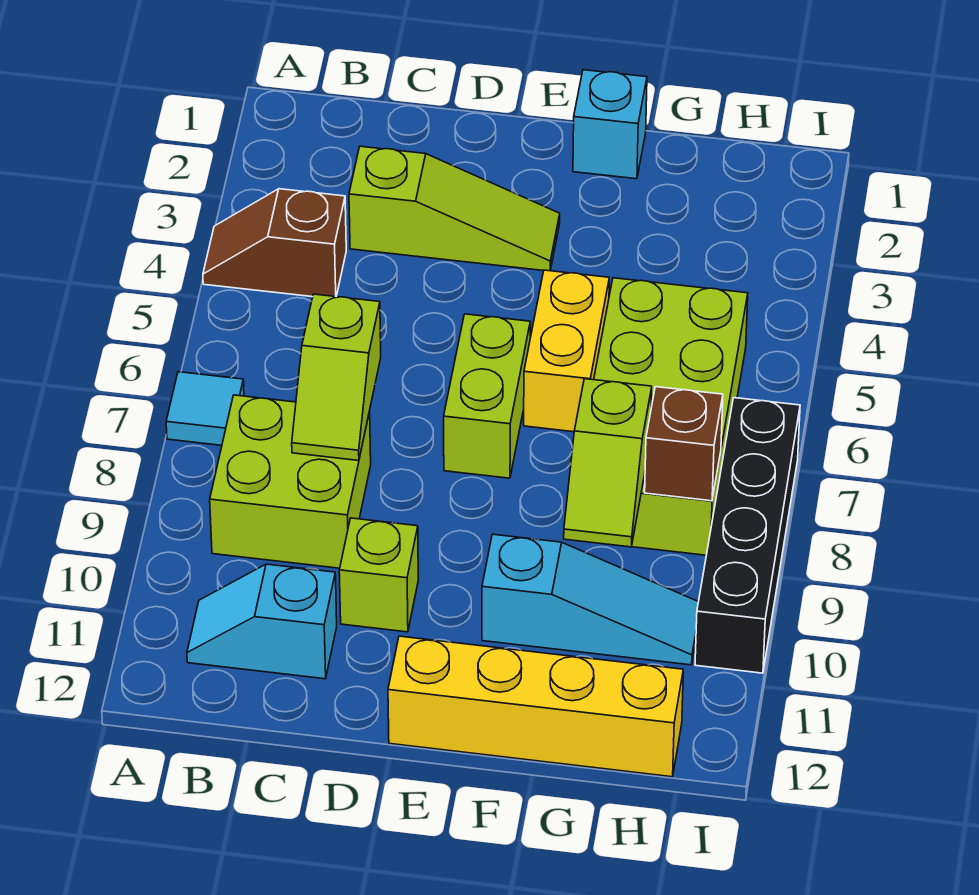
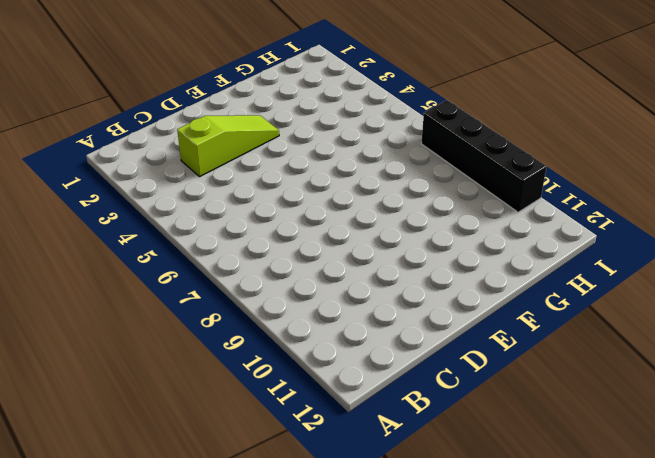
none -> brown slope A4:B4 level 1 top B
none -> cyan tile A7 level 1
none -> lime brick B8:C9 level 1

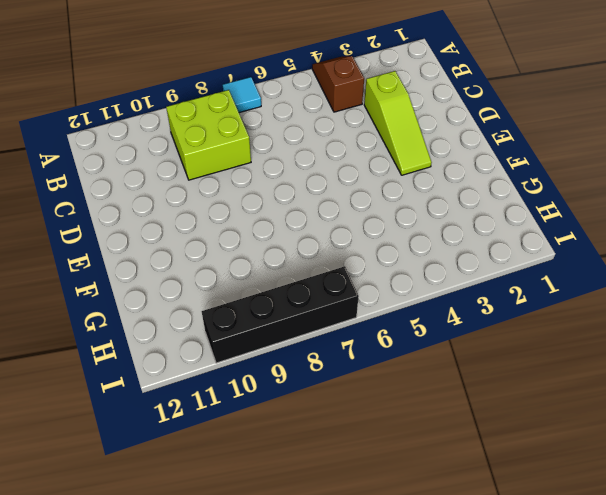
none -> cyan slope B11:C11 level 1 top C
none -> lime brick D10 level 1
none -> lime brick E6:E7 level 1

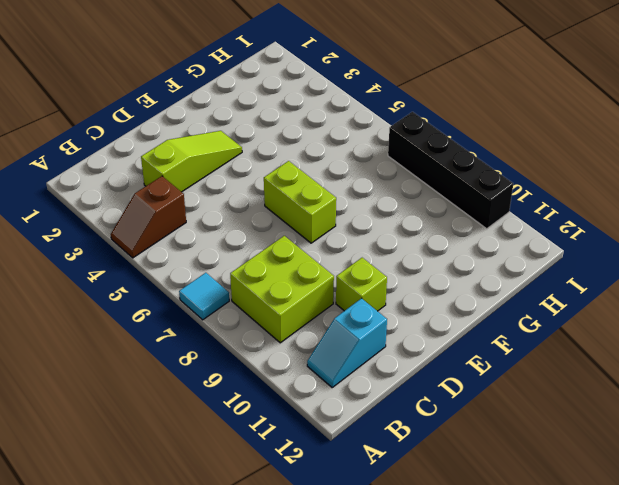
none -> yellow brick E12:H12 level 1
none -> cyan brick F1 level 1
none -> yellow brick F5:F6 level 1

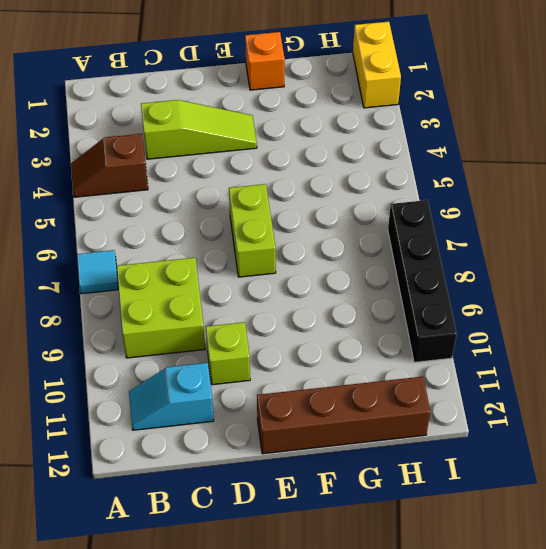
brown brick E12:H12 level 1 -> yellow brick E12:H12 level 1
orange brick F1 level 1 -> cyan brick F1 level 1
yellow brick I1:I2 level 1 -> yellow brick F5:F6 level 1
none -> cyan slope F10:H10 level 1 top F
none -> lime brick G5:H8 level 1
none -> lime slope C7:C8 level 2 top 7

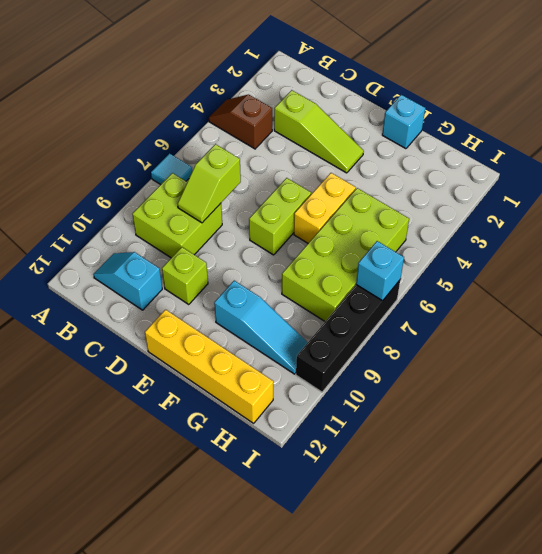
cyan brick I7 level 2 -> none
none -> lime slope G8:G9 level 2 top 8
none -> brown brick H8 level 2

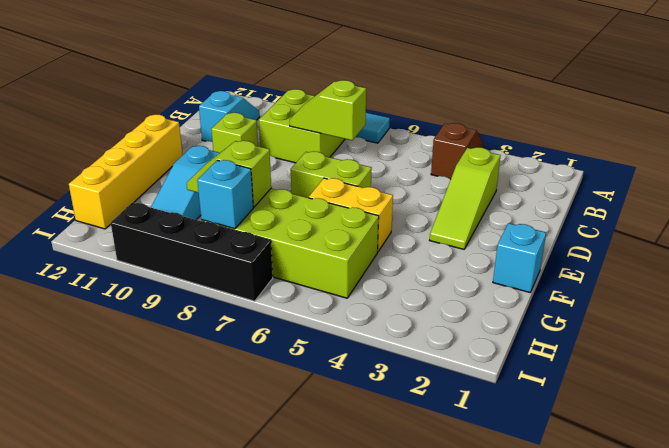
cyan brick H8 level 2 -> brown brick H8 level 2

